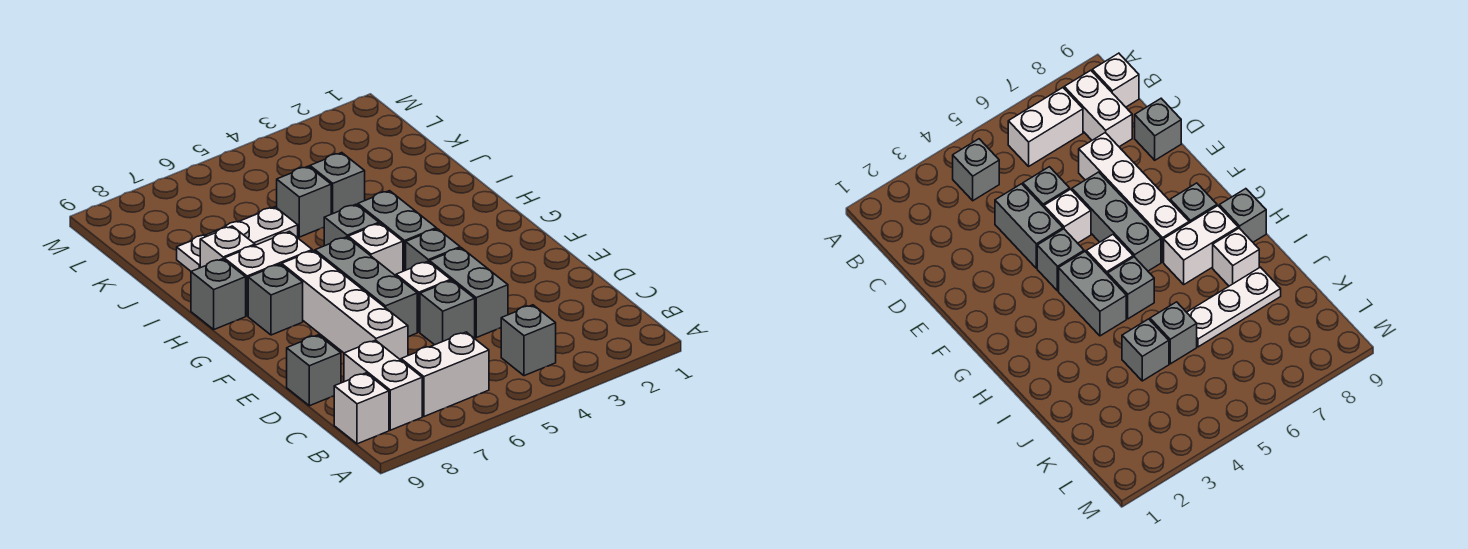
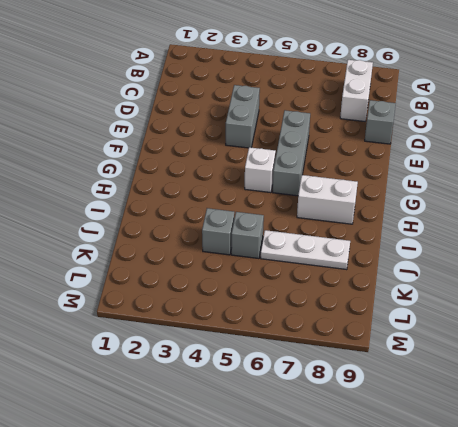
none -> grey brick B4 level 1
none -> white brick B6:B7 level 1
none -> white brick B9 level 1

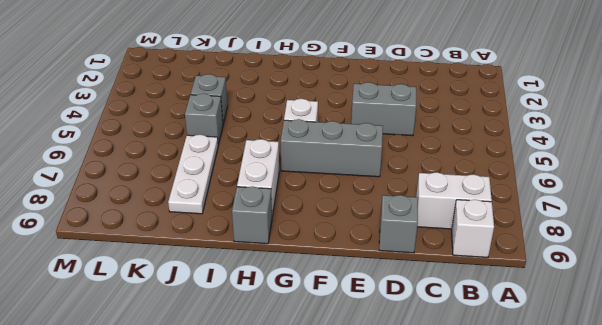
none -> grey brick B4 level 1
none -> white brick B6:B7 level 1
none -> grey brick D5 level 1

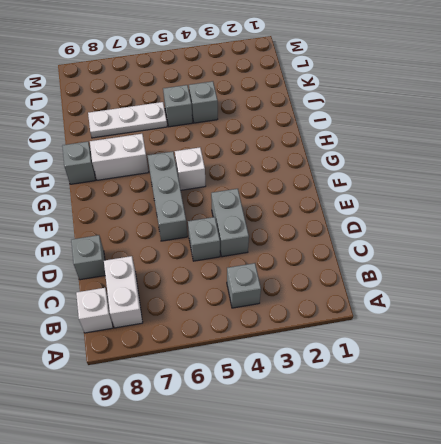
none -> white brick B6:B7 level 1
none -> white brick D7:G7 level 1
none -> white brick E5 level 1

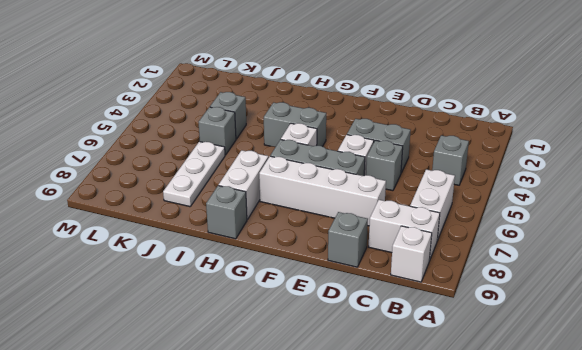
none -> grey brick F4 level 1
none -> grey brick G8 level 1
none -> grey brick H5 level 1

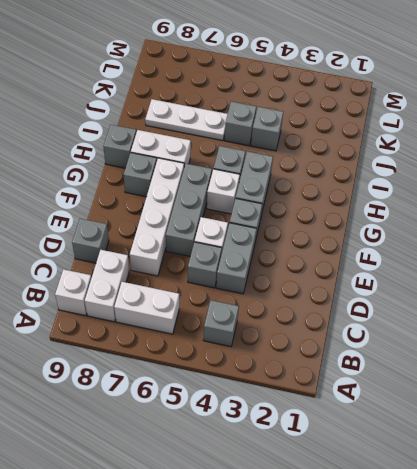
none -> white brick I8 level 1

